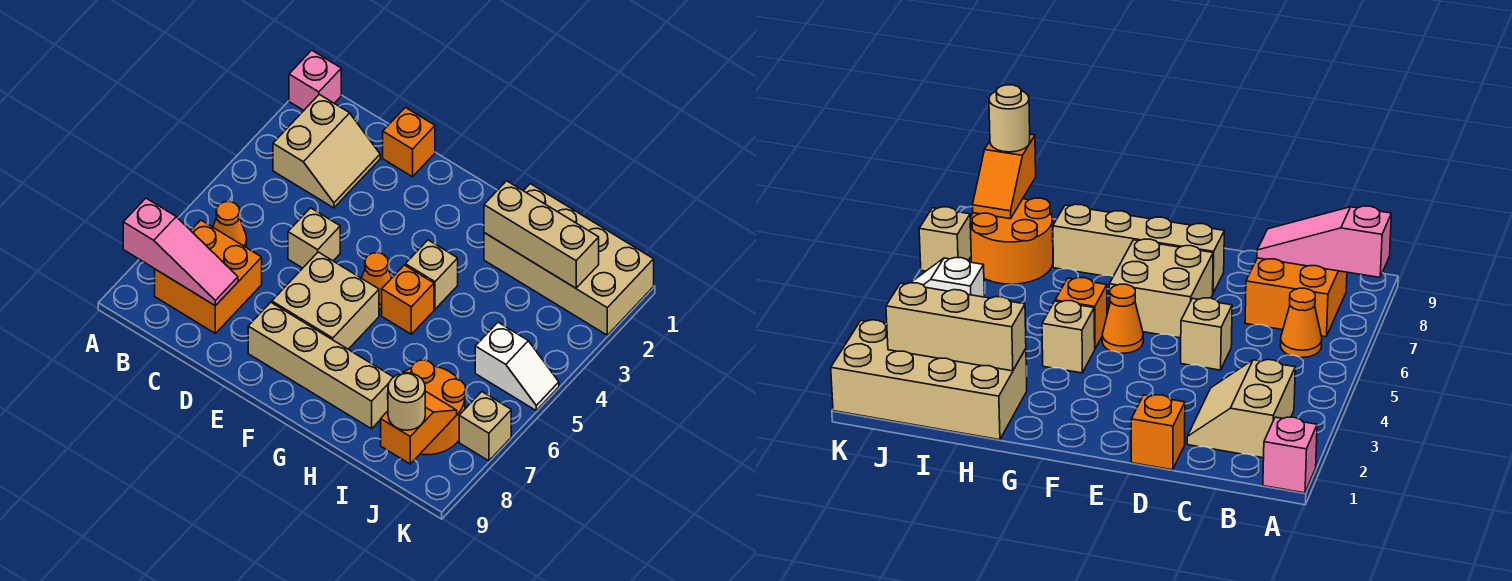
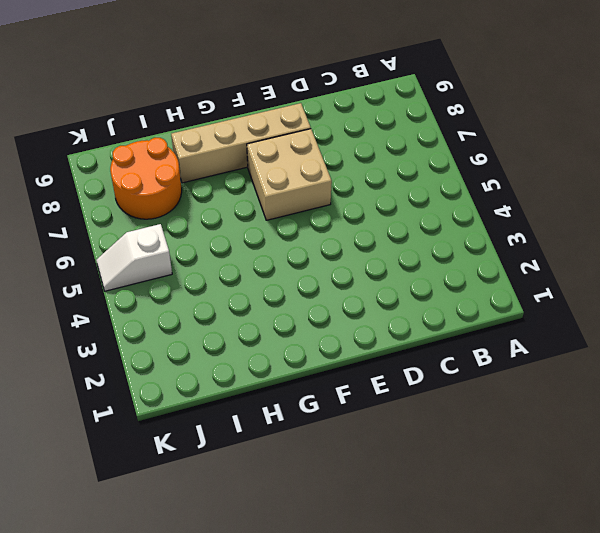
none -> pink brick A1 level 1
none -> tan slope B2:C3 level 1 top B
none -> orange cone B6 level 1

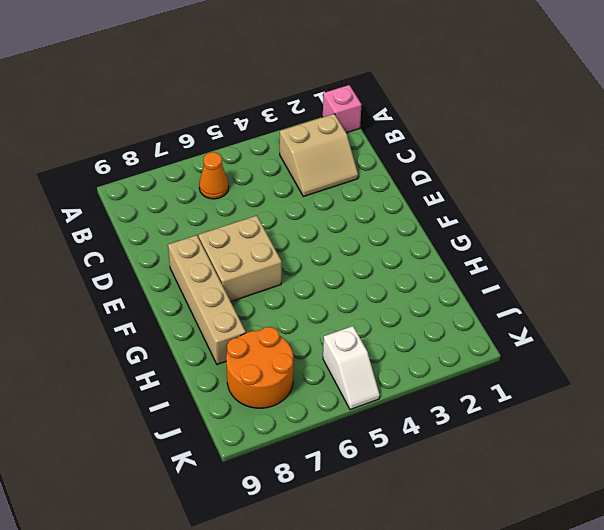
none -> orange brick B7:C8 level 1
none -> orange brick D1 level 1
none -> tan brick D5 level 1

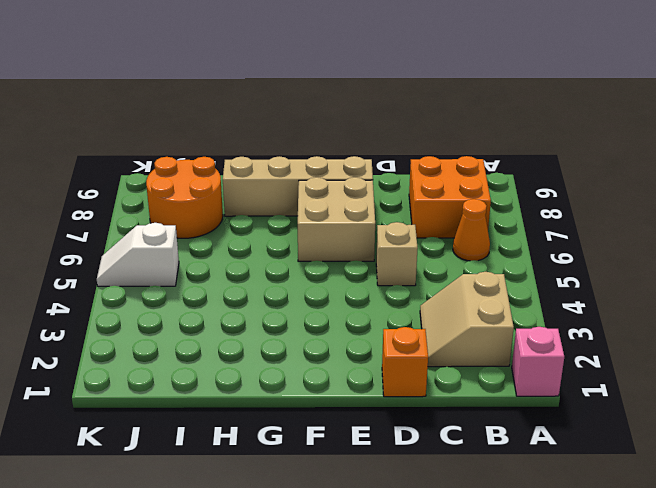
none -> orange cone F5 level 1
none -> tan brick G4 level 1
none -> orange brick G5 level 1

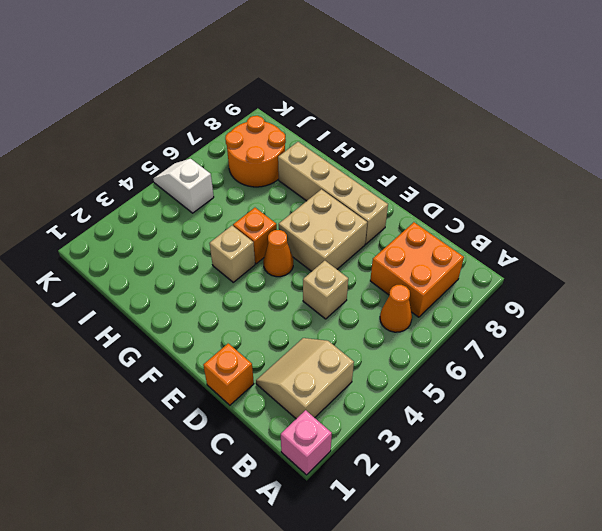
none -> tan brick H1:K2 level 1
none -> tan brick K7 level 1
none -> pink slope A8:C8 level 2 top A

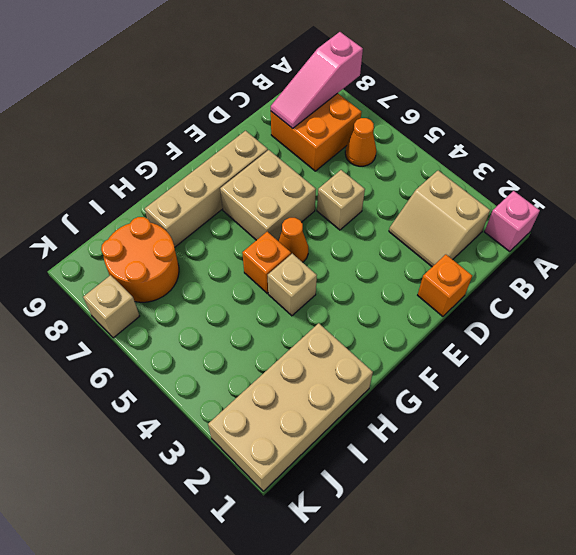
none -> white slope J5:K5 level 1 top J
none -> tan brick H2:J2 level 2
none -> orange slope J8:J9 level 2 top 9

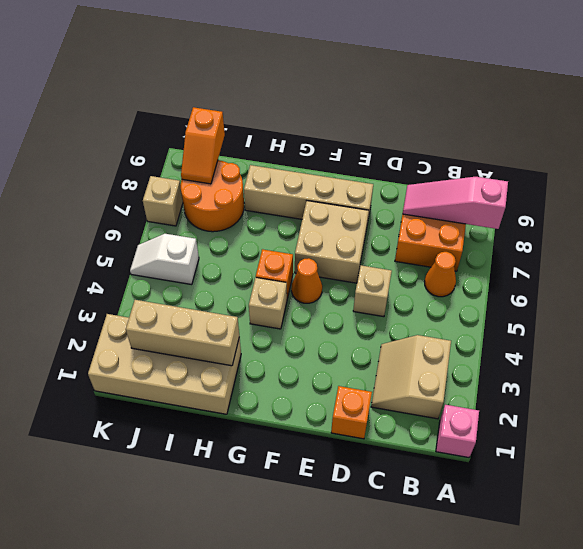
none -> tan round brick J9 level 3

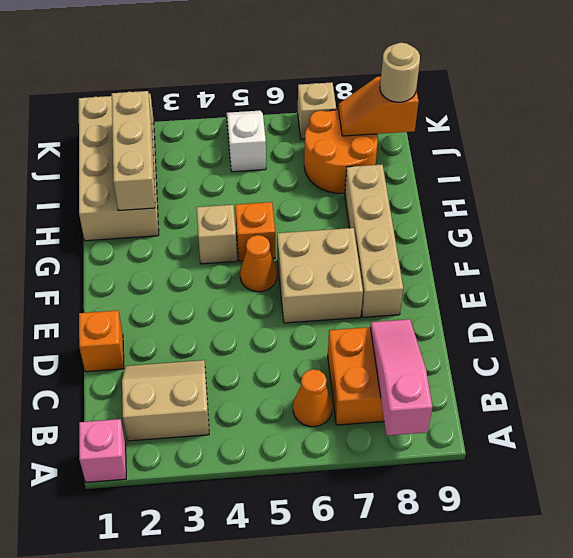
none -> tan brick D5 level 1

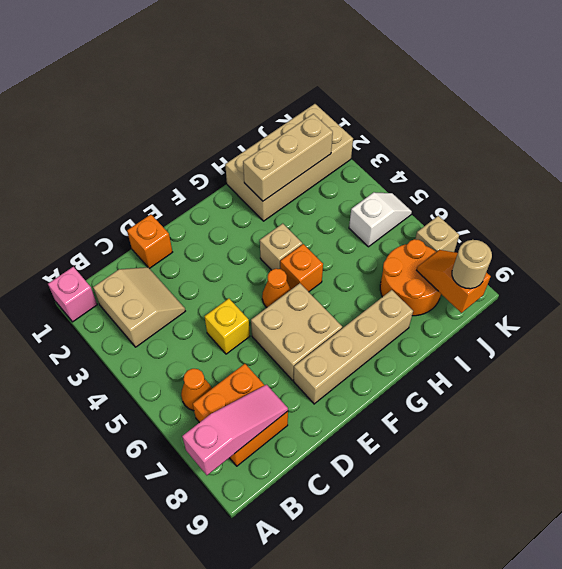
yellow brick D5 level 1 -> tan brick D5 level 1

